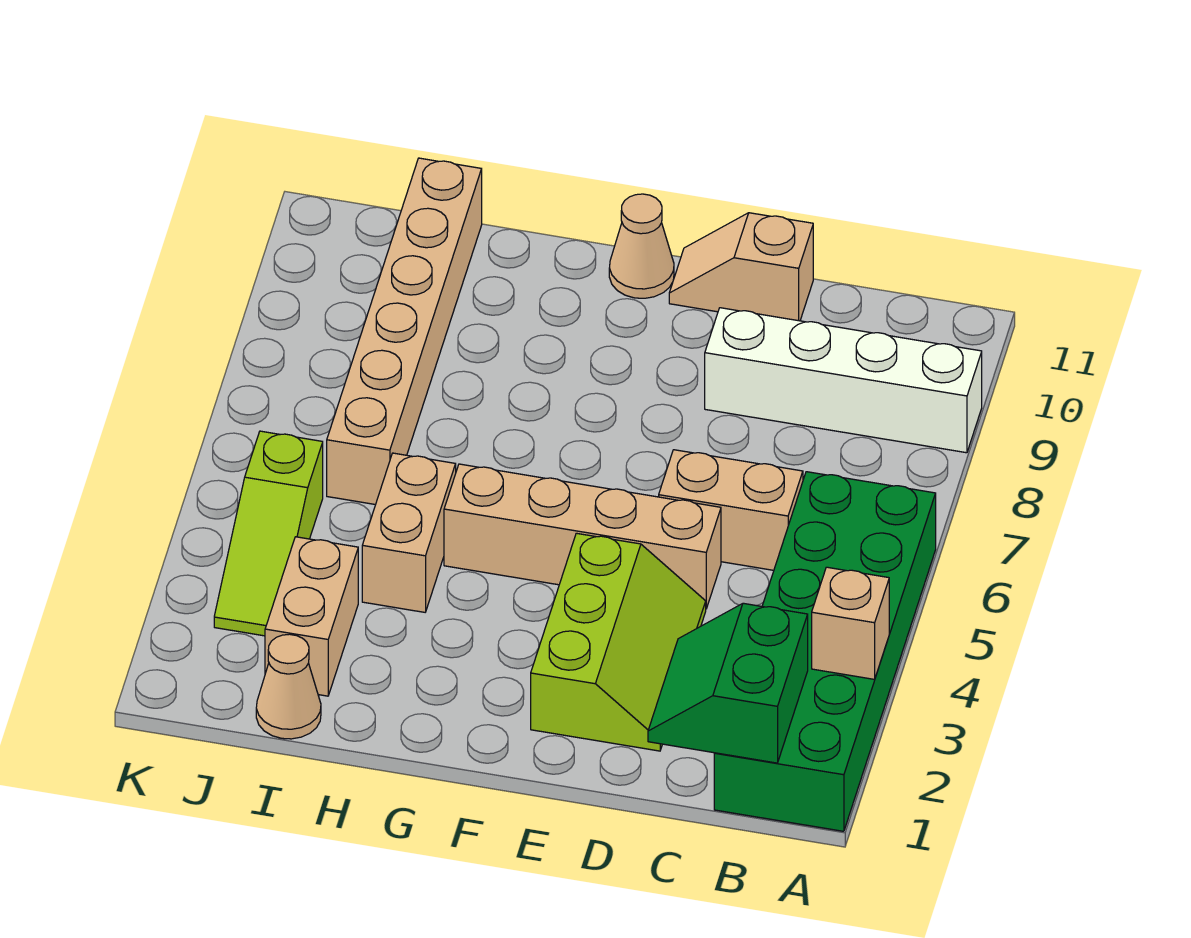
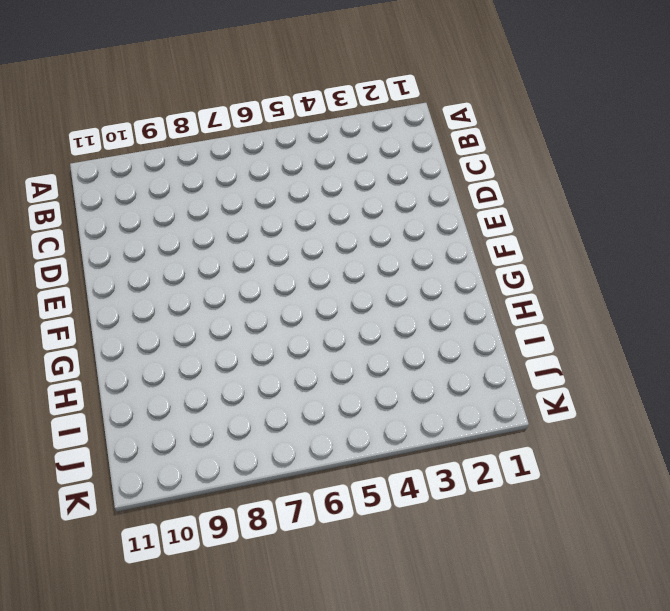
none -> green brick A1:B6 level 1
none -> white brick A9:D9 level 1
none -> tan brick C6:D6 level 1

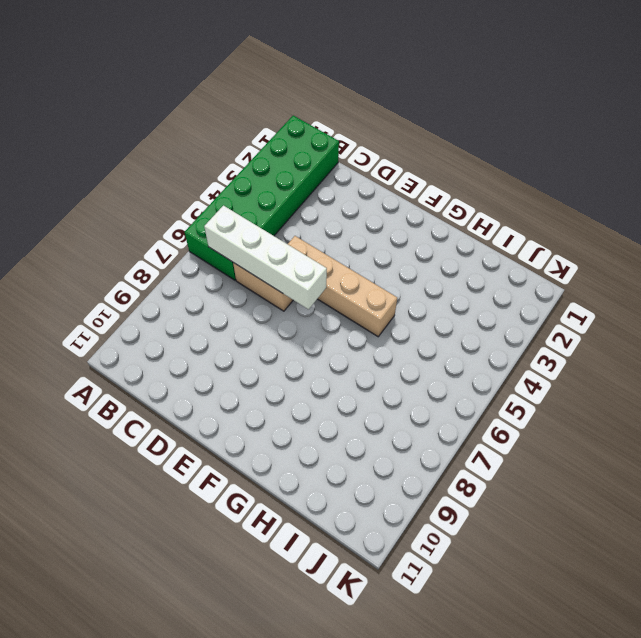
white brick B6:E6 level 2 -> white brick A9:D9 level 1
none -> lime slope D2:E4 level 1 top E
none -> tan slope D11:E11 level 1 top D
none -> tan cone F11 level 1

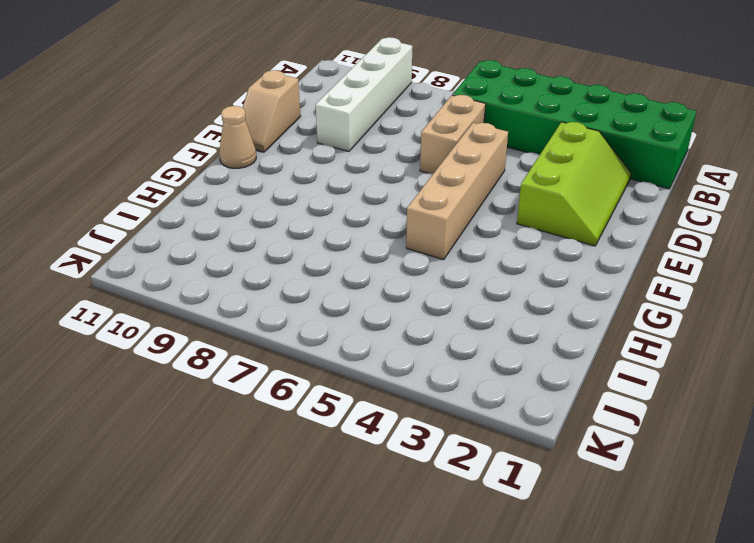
lime slope C2:E3 level 1 top 3 -> lime slope D2:E4 level 1 top E
none -> tan brick H4:H5 level 1
none -> tan cone I1 level 1
none -> tan brick I2:I3 level 1

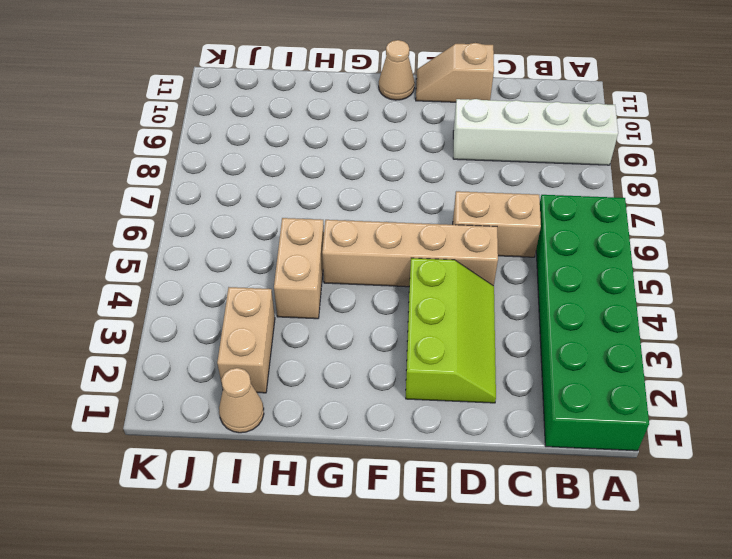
none -> tan brick I6:I11 level 1
none -> lime slope J3:J5 level 1 top 5
none -> tan brick A3 level 2

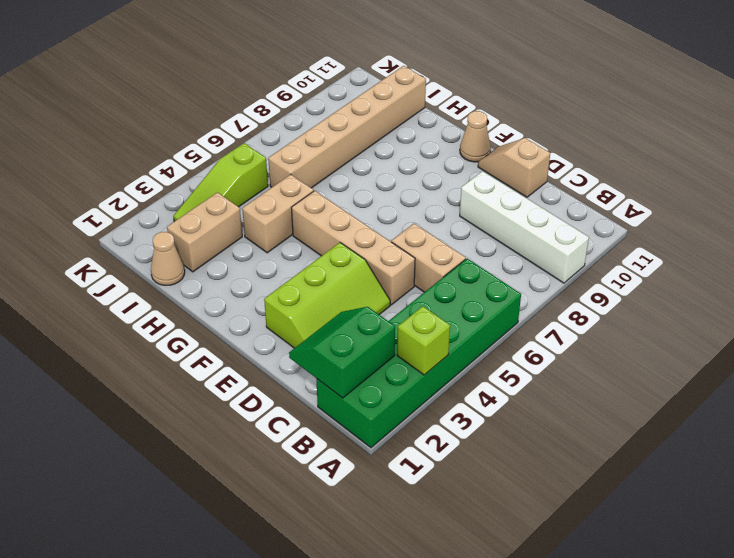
lime brick A3 level 2 -> tan brick A3 level 2

